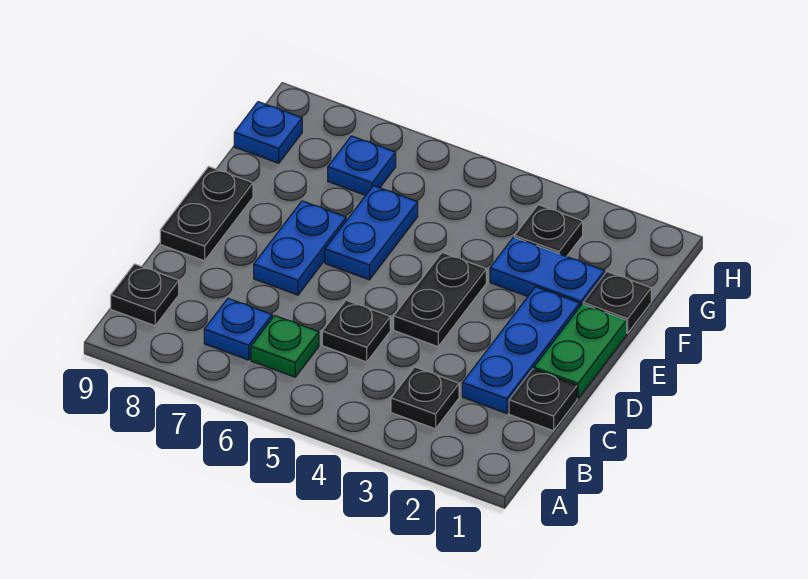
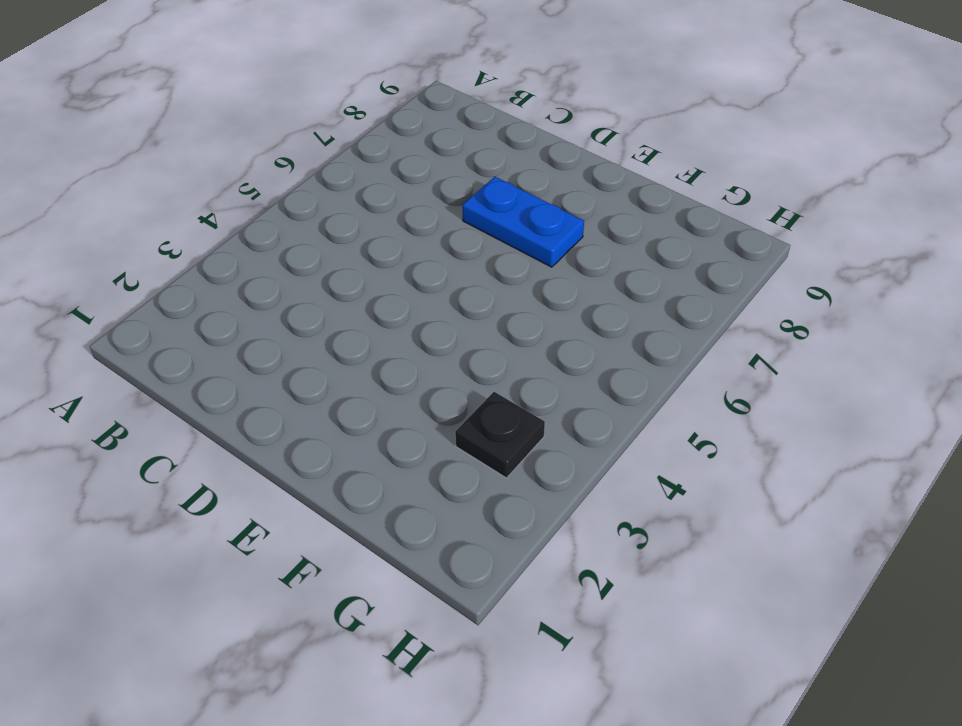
none -> black plate B3 level 1
none -> green plate B6 level 1
none -> blue plate B7 level 1

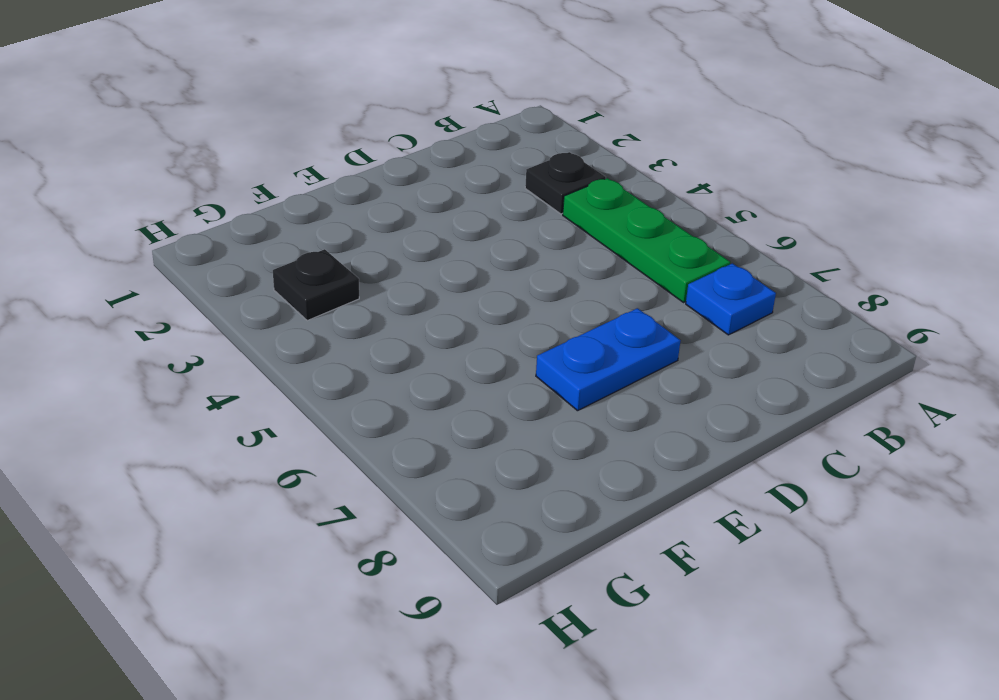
green plate B4:B6 level 1 -> green plate B6 level 1
none -> black plate B9 level 1
none -> black plate C1 level 1
none -> blue plate C2:E2 level 1

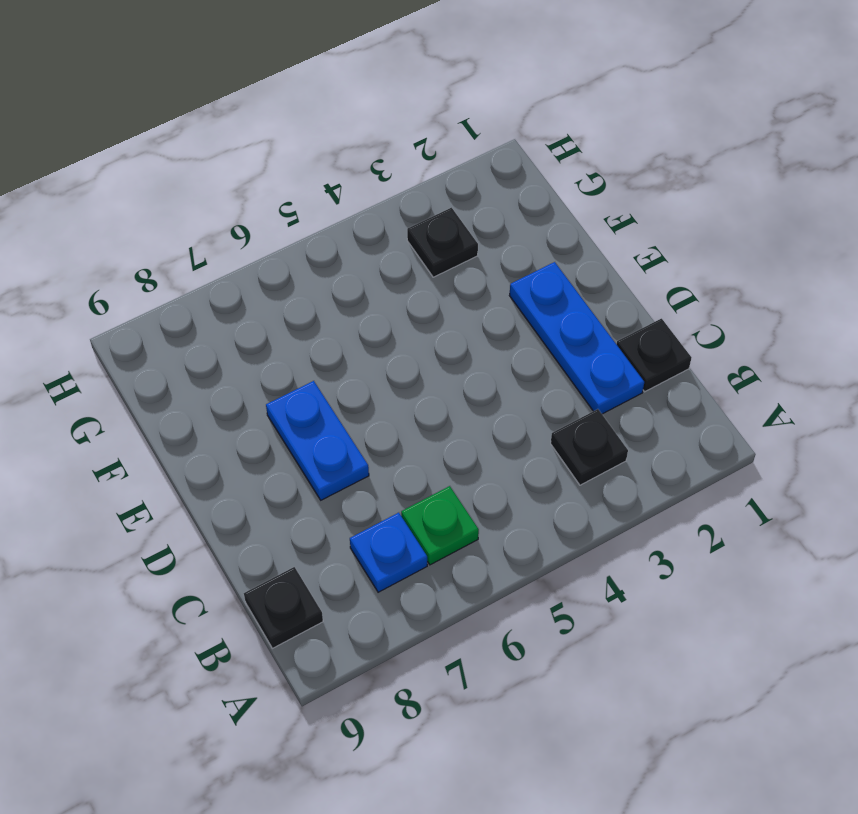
none -> black plate C5 level 1
none -> green plate D1:E1 level 1
none -> black plate D4:E4 level 1

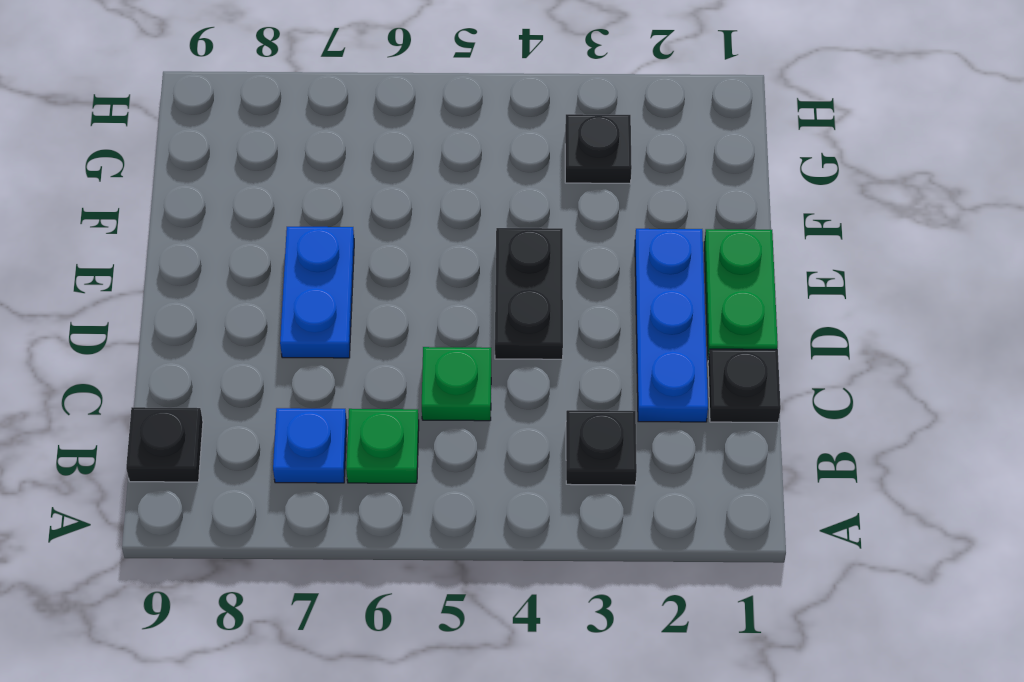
green plate C5 level 1 -> black plate C5 level 1
none -> black plate D9:E9 level 1
none -> blue plate E6:F6 level 1
none -> black plate F1 level 1

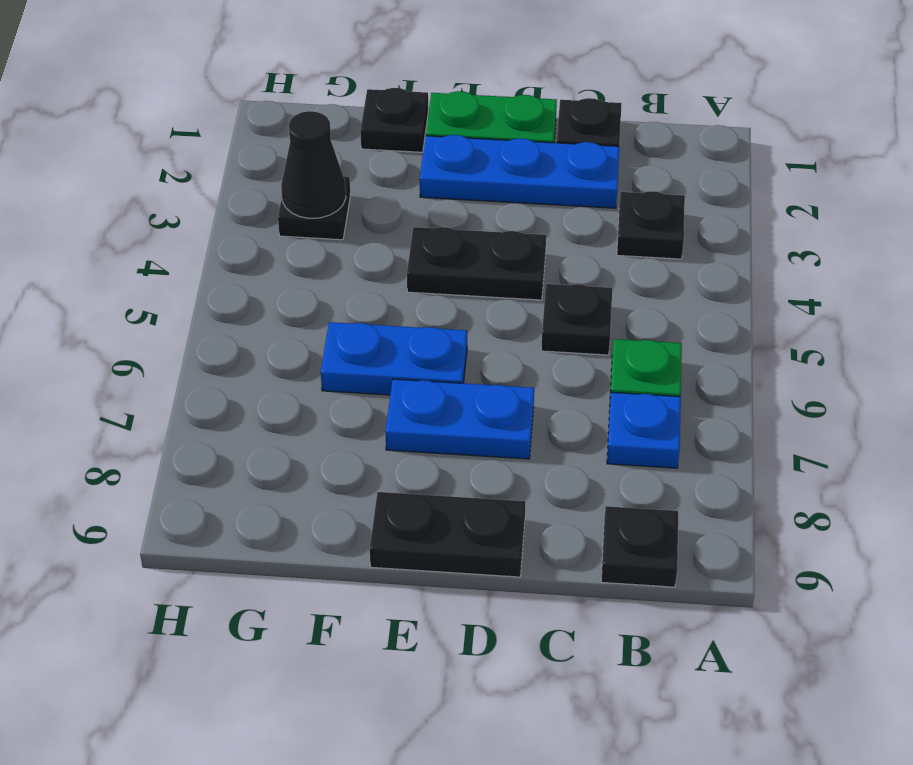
black cone G3 level 2 -> none
none -> blue plate F2:F3 level 1
none -> blue plate G7 level 1
none -> blue plate G9 level 1

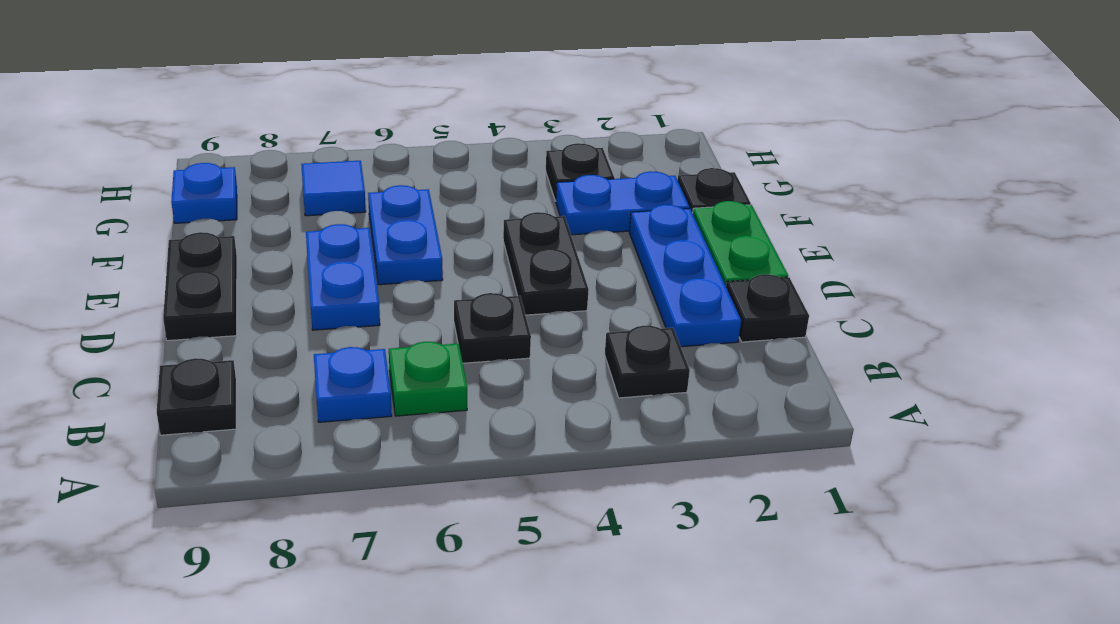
blue tile G7 level 1 -> blue plate G7 level 1

